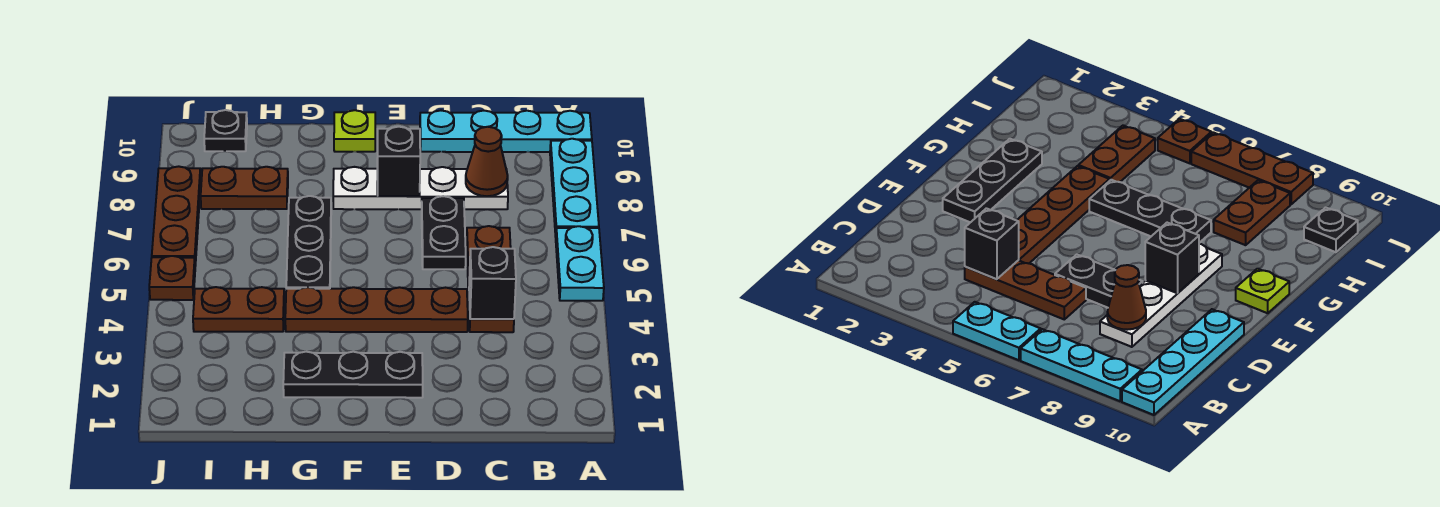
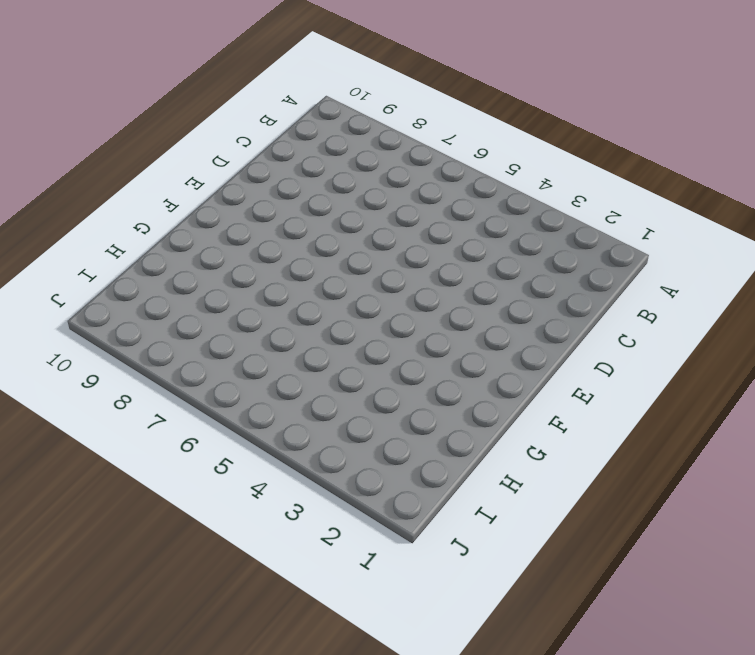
none -> cyan plate A5:A6 level 1
none -> cyan plate A7:A9 level 1
none -> cyan plate A10:D10 level 1

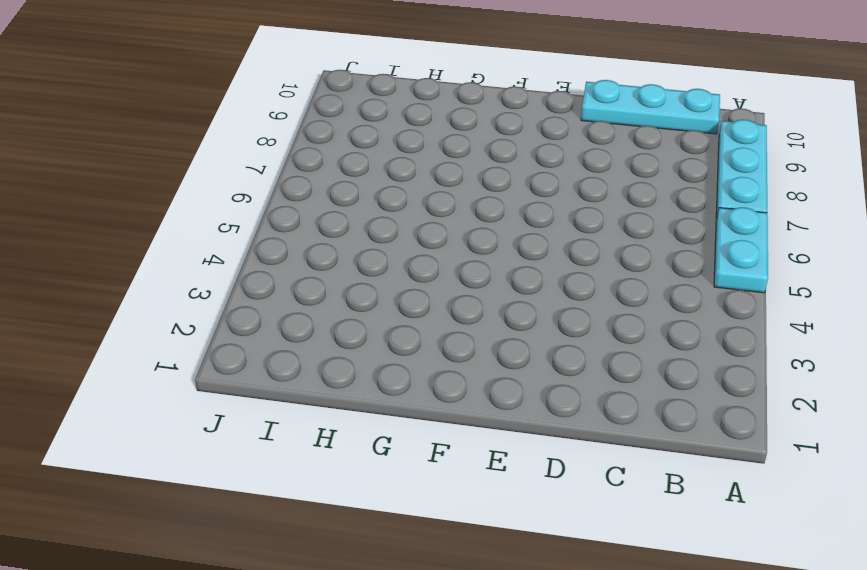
cyan plate B10:D10 level 1 -> cyan plate A10:D10 level 1
none -> brown plate C4:C6 level 1
none -> white plate C8:F8 level 1
none -> brown plate D4:G4 level 1

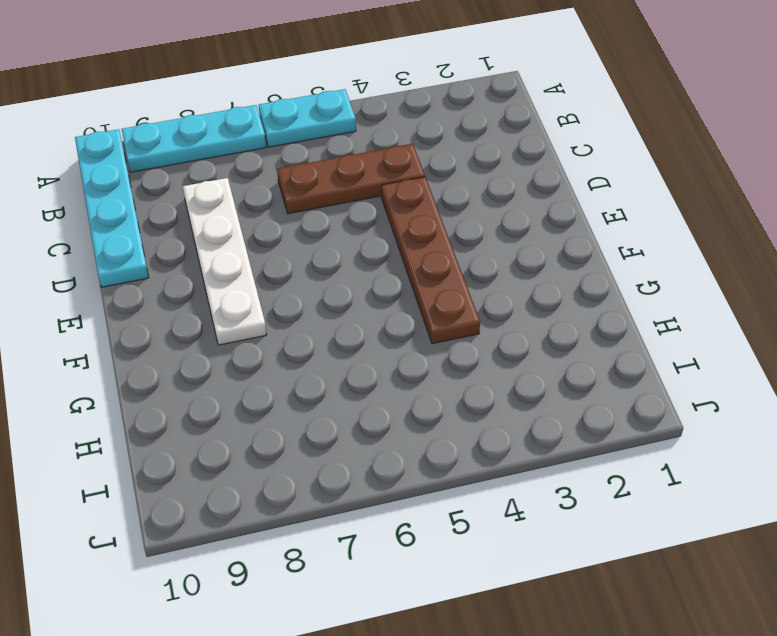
none -> black plate D6:D7 level 1
none -> black plate E2:G2 level 1
none -> lime plate F10 level 1

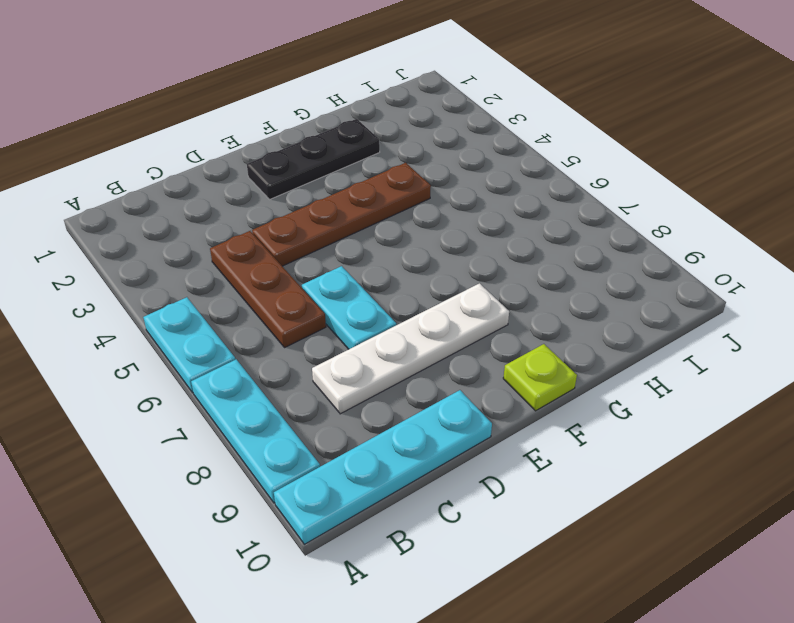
cyan plate D6:D7 level 1 -> black plate D6:D7 level 1
none -> black plate G5:G7 level 1
none -> brown plate H4:I4 level 1
none -> brown plate H8:I8 level 1

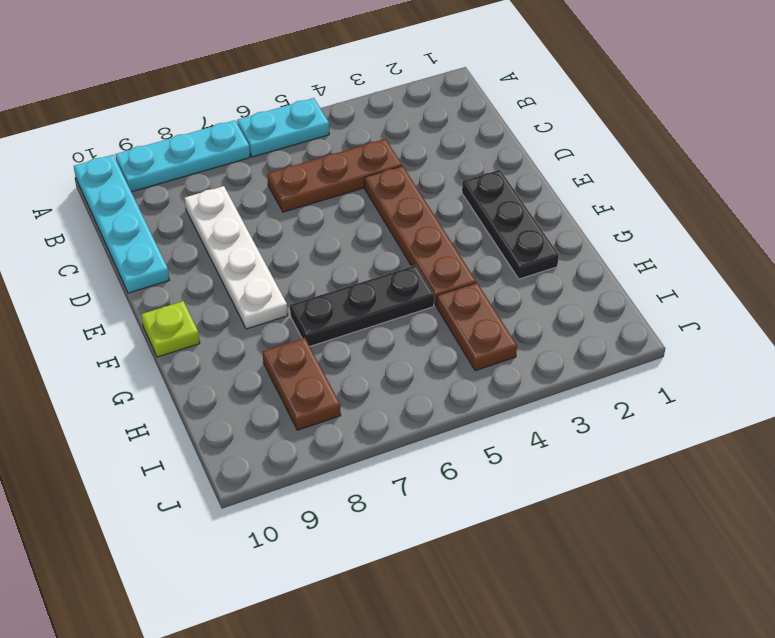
none -> black plate D6:D7 level 1
none -> black plate I10 level 1
none -> brown plate J5 level 1

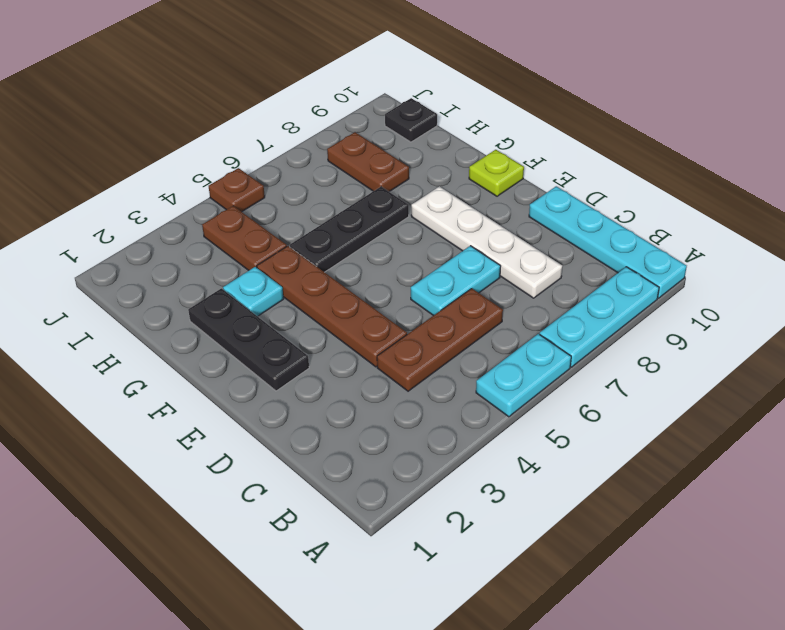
cyan plate D6:D7 level 1 -> black plate D6:D7 level 1
cyan plate G3 level 1 -> none
none -> brown plate J6:J8 level 1
none -> black brick C4 level 2
none -> brown cone C8 level 2

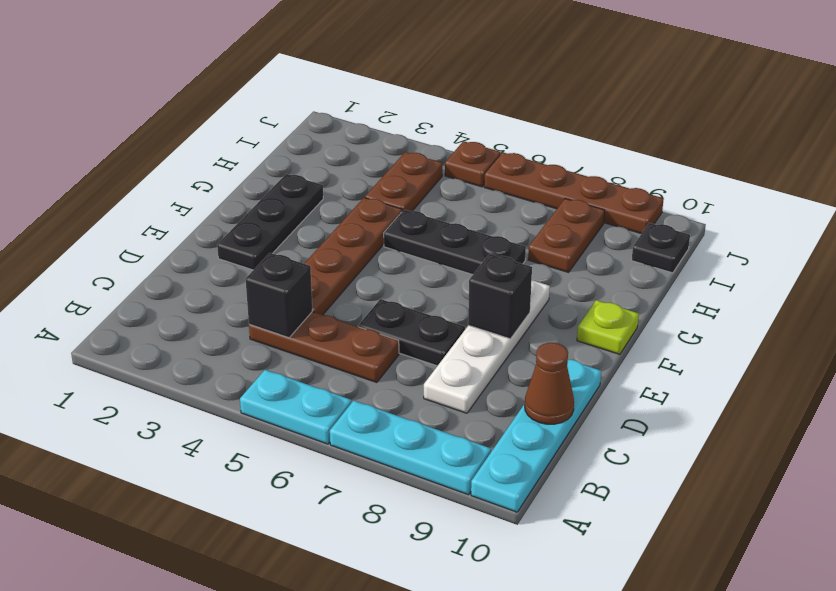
brown cone C10 level 2 -> brown cone C8 level 2
brown plate J6:J9 level 1 -> brown plate J6:J8 level 1

